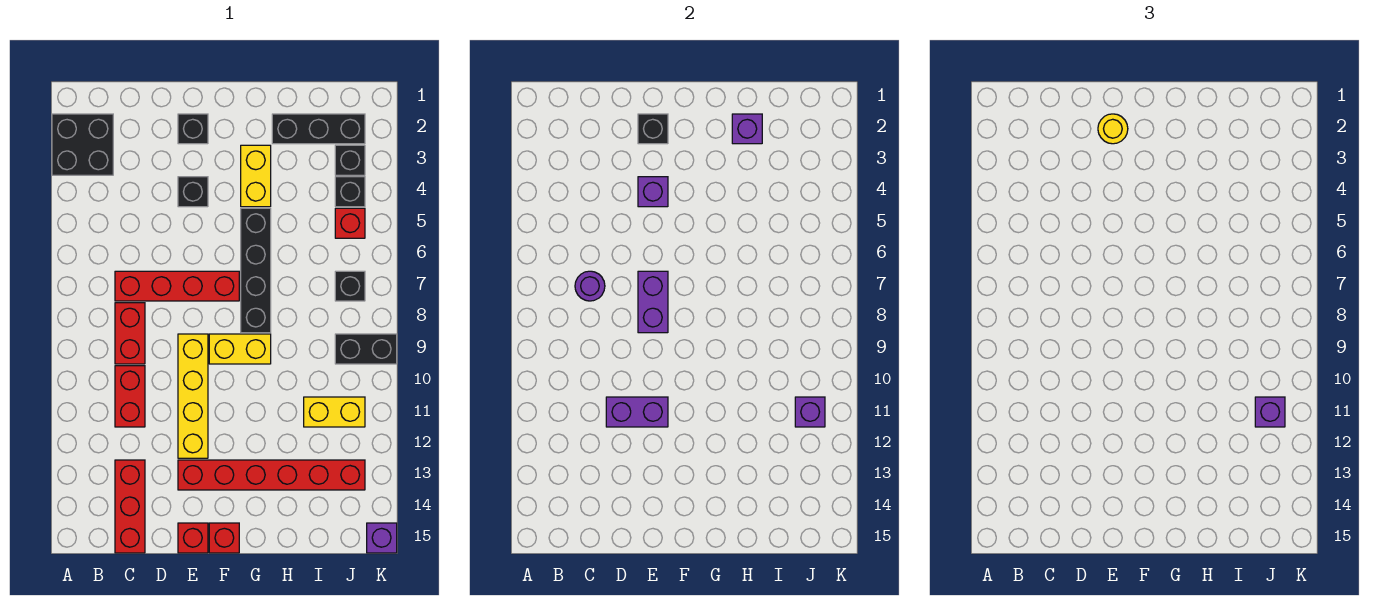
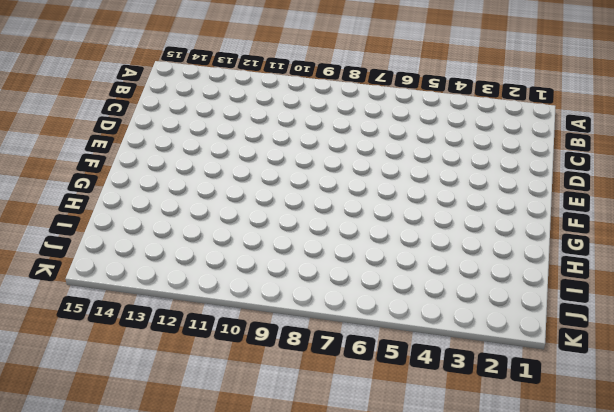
none -> black brick A2:B3 level 1
none -> red brick C7:F7 level 1
none -> red brick C8:C9 level 1
none -> red brick C10:C11 level 1

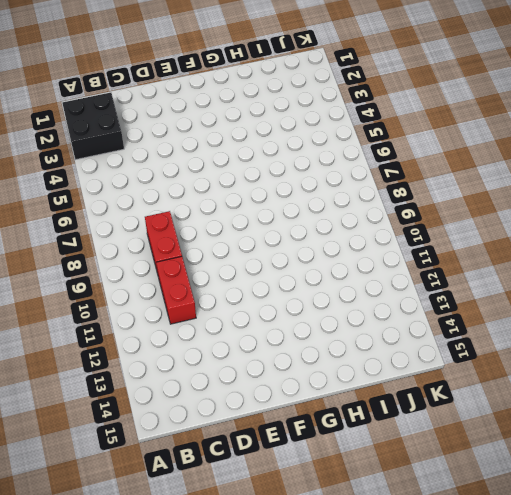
none -> red brick C7:F7 level 1
none -> red brick C13:C15 level 1
none -> black brick E2 level 1
none -> black brick E4 level 1

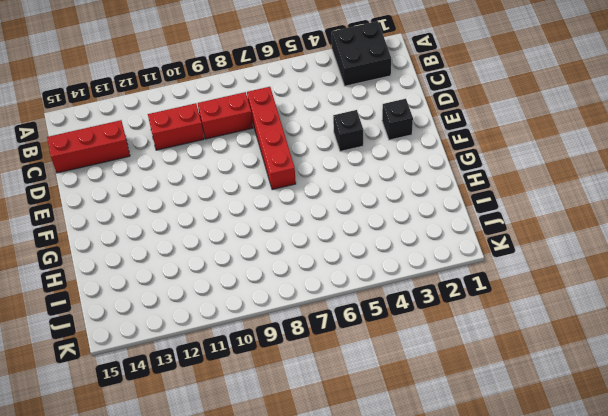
none -> yellow brick E9:E12 level 1
none -> red brick E13:J13 level 1
none -> red brick E15 level 1
none -> yellow brick F9:G9 level 1

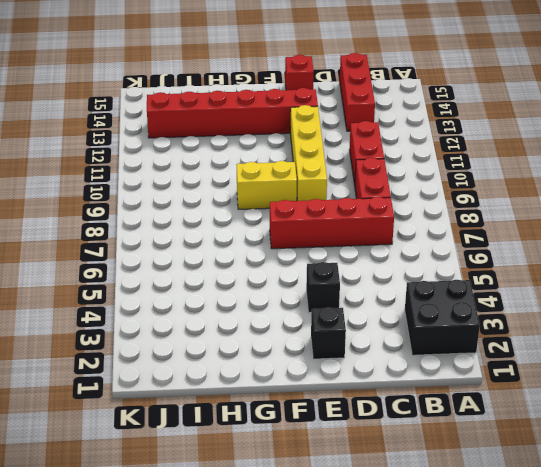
none -> red brick F15 level 1
none -> yellow brick G3:G4 level 1
none -> black brick G5:G8 level 1
none -> black brick H2:J2 level 1

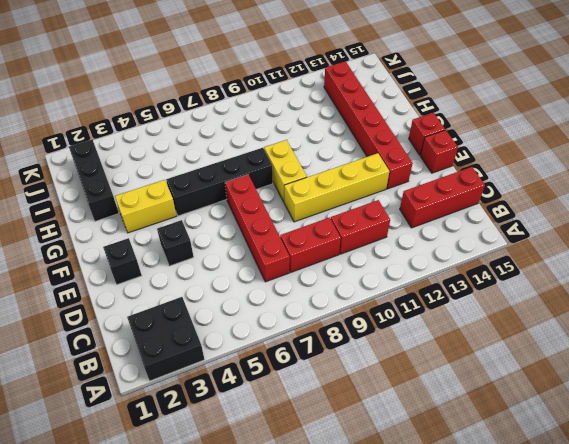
none -> yellow brick I11:J11 level 1
none -> black brick J3 level 1
none -> black brick J4 level 1
none -> red brick J5 level 1

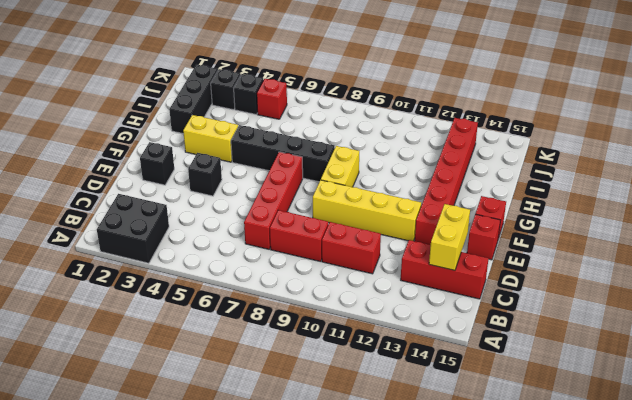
yellow brick C14:D14 level 2 -> yellow brick I11:J11 level 1
none -> black brick J7 level 1
none -> black brick J9:K9 level 1
none -> purple brick K15 level 1
none -> purple round brick C7 level 2

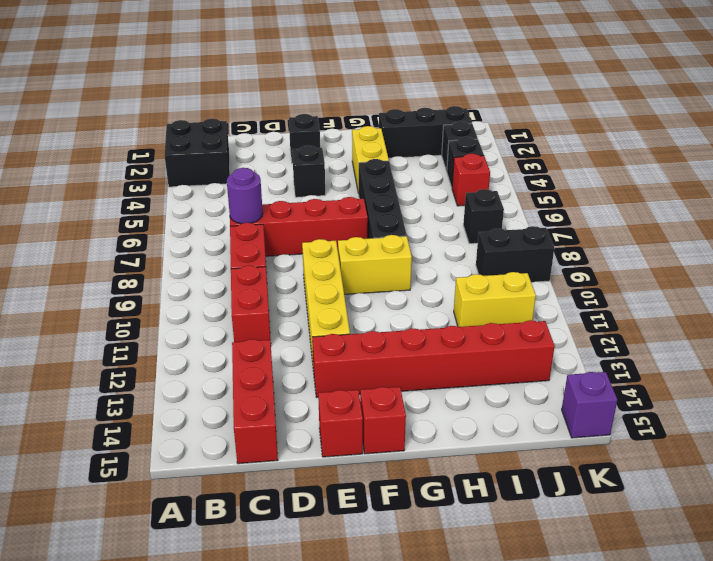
none -> purple brick D11:E11 level 2
none -> black brick E2 level 2
none -> purple brick E4 level 2
none -> purple brick E7:E8 level 2

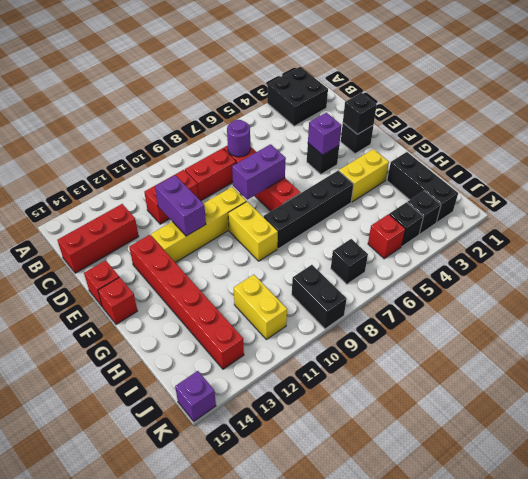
none -> purple brick H2 level 2
none -> purple brick J11 level 2
none -> yellow round brick E2 level 3
none -> purple brick J11 level 3

